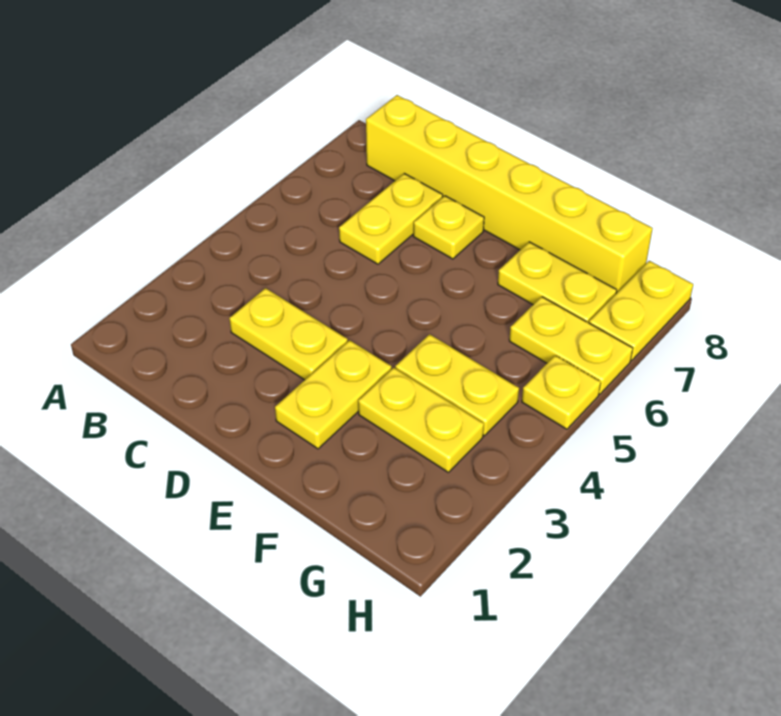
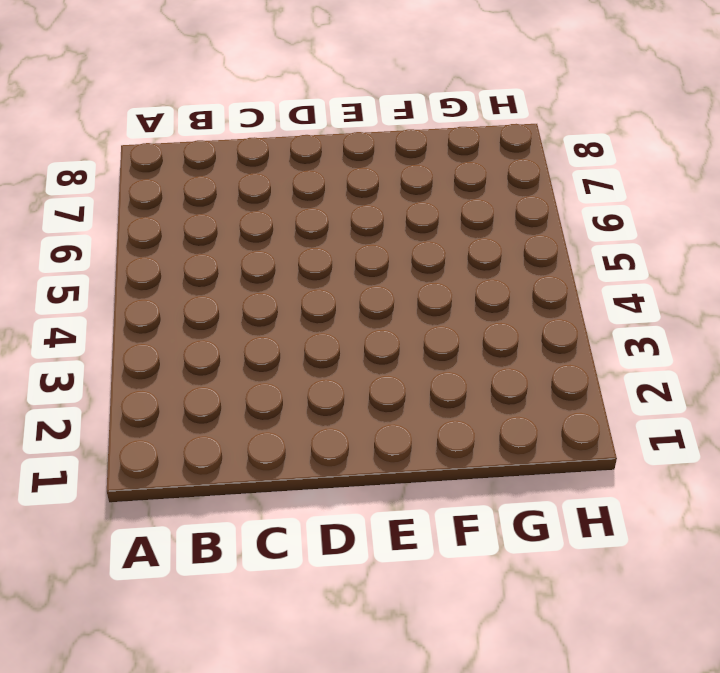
none -> yellow brick B8:G8 level 1
none -> yellow plate C3:D3 level 1

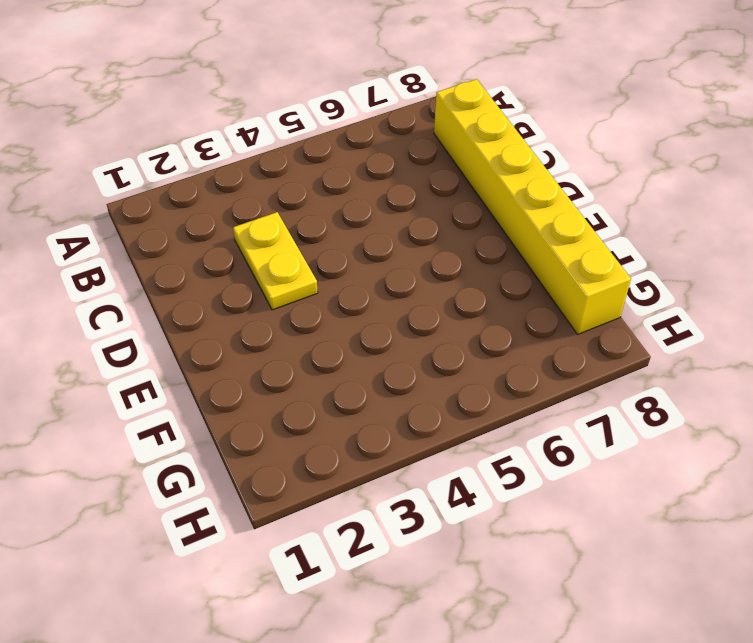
none -> yellow plate C6:C7 level 1
none -> yellow plate D7 level 1

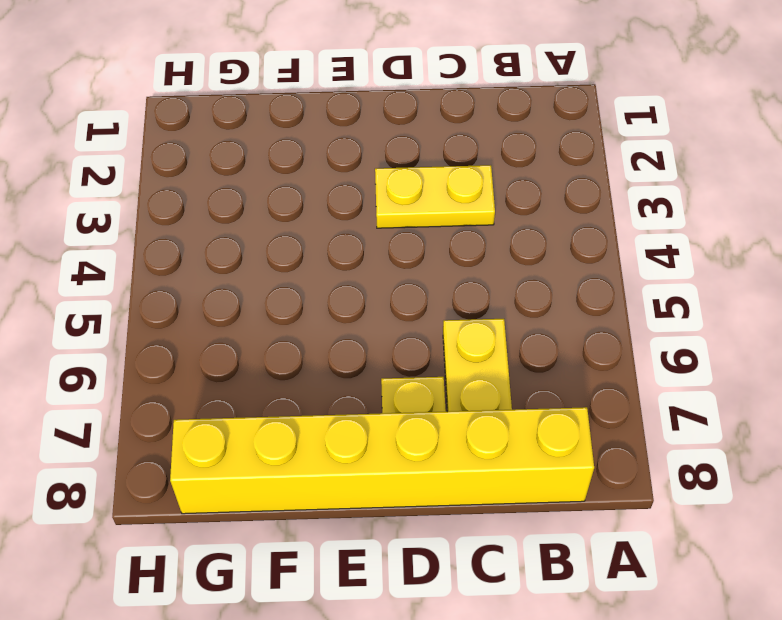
none -> yellow plate E2:E3 level 1
none -> yellow plate F3:G3 level 1

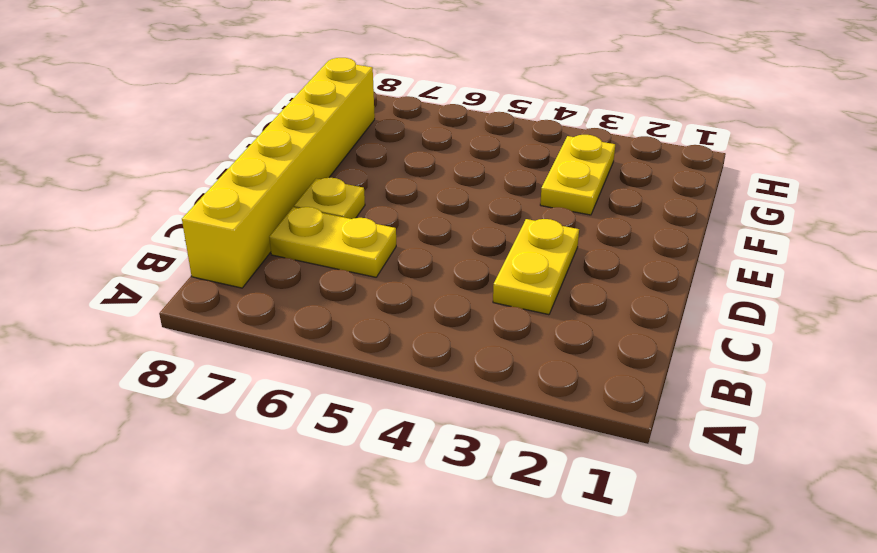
none -> yellow plate E2:E3 level 1
none -> yellow plate F4:G4 level 1

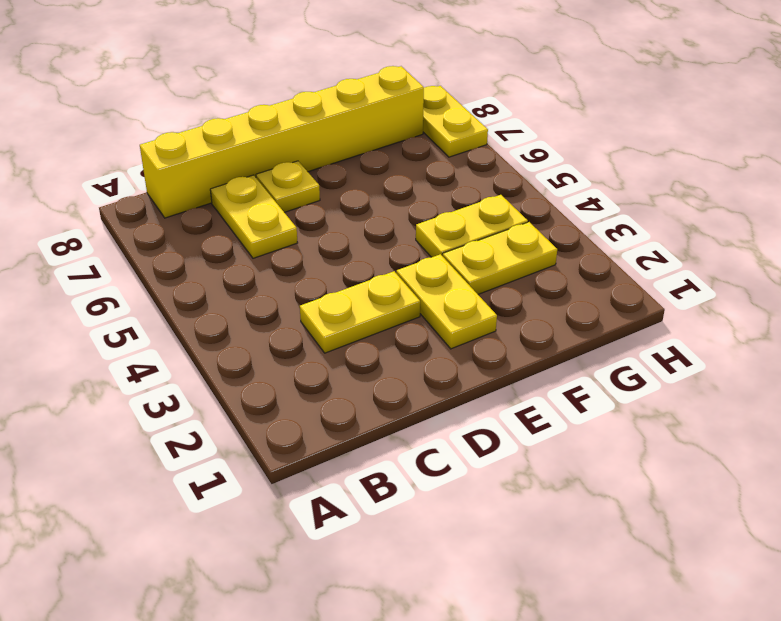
none -> yellow plate F7:G7 level 1
none -> yellow plate G6:H6 level 1

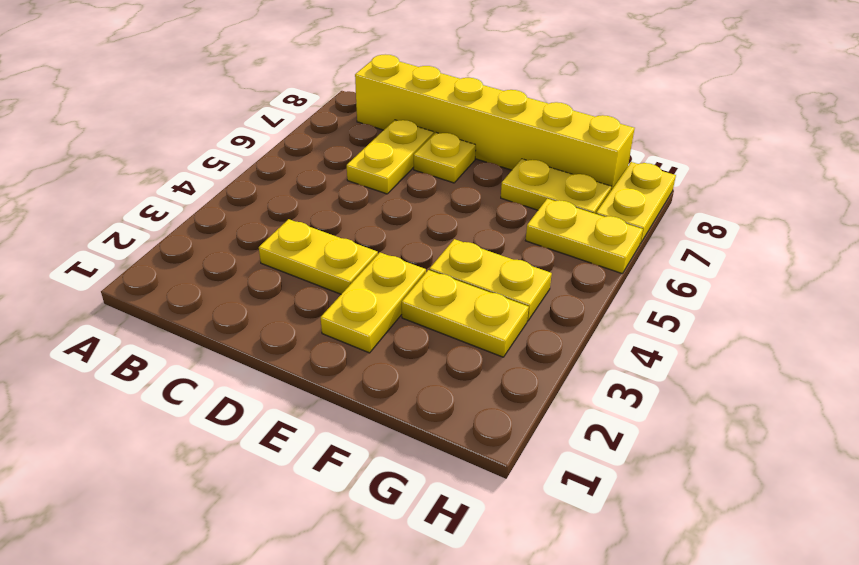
none -> yellow plate H5 level 1

